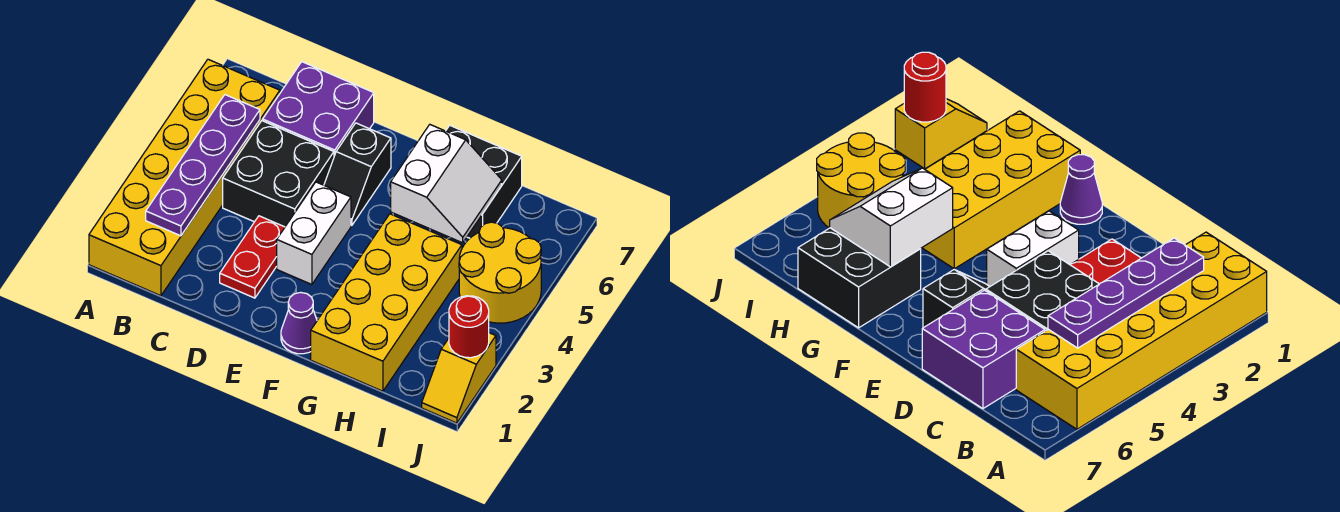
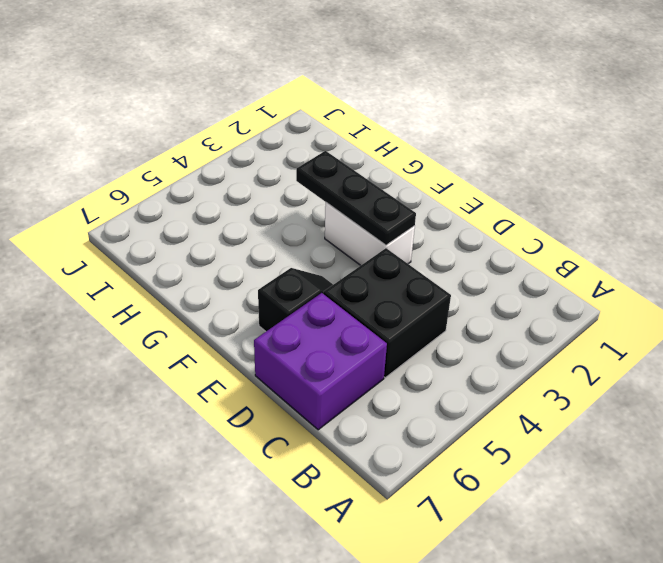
white brick E3:F3 level 1 -> white brick E3:E4 level 1
black plate E3:G3 level 2 -> none
none -> yellow brick A1:B6 level 1
none -> red plate D2:D3 level 1
none -> purple cone F1 level 1

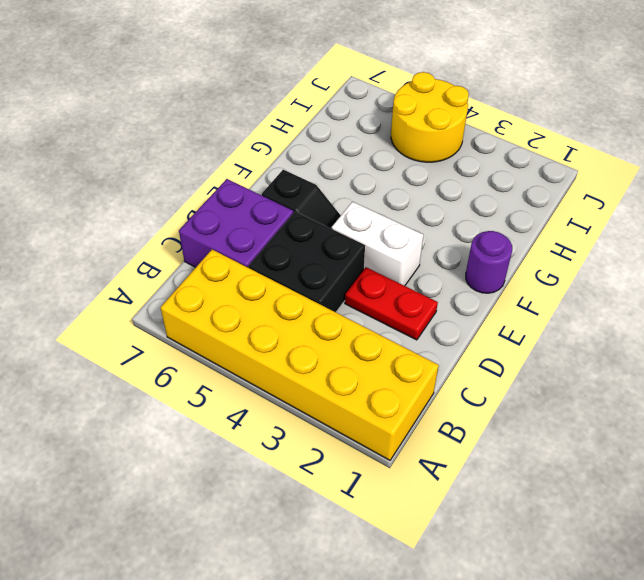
purple round brick F1 level 1 -> purple cone F1 level 1
none -> yellow brick G1:H4 level 1
none -> black brick G6:H7 level 1
none -> yellow slope J1:J2 level 1 top 2

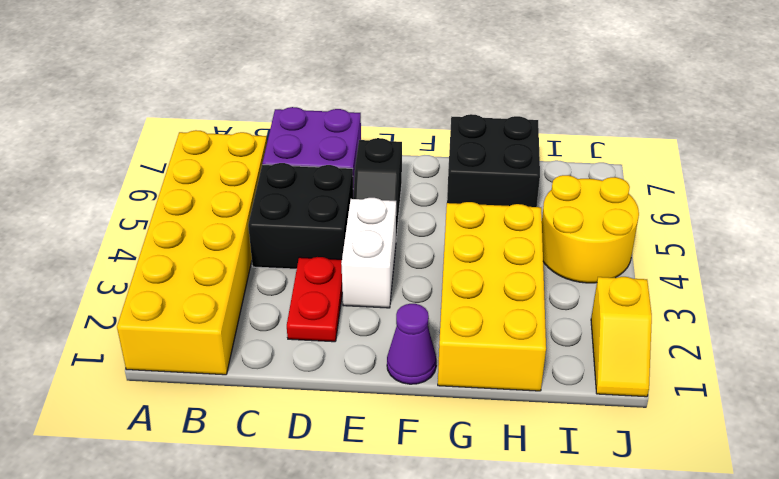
none -> purple plate B2:B5 level 2
none -> white slope G5:H6 level 2 top G
none -> red round brick J2 level 2

